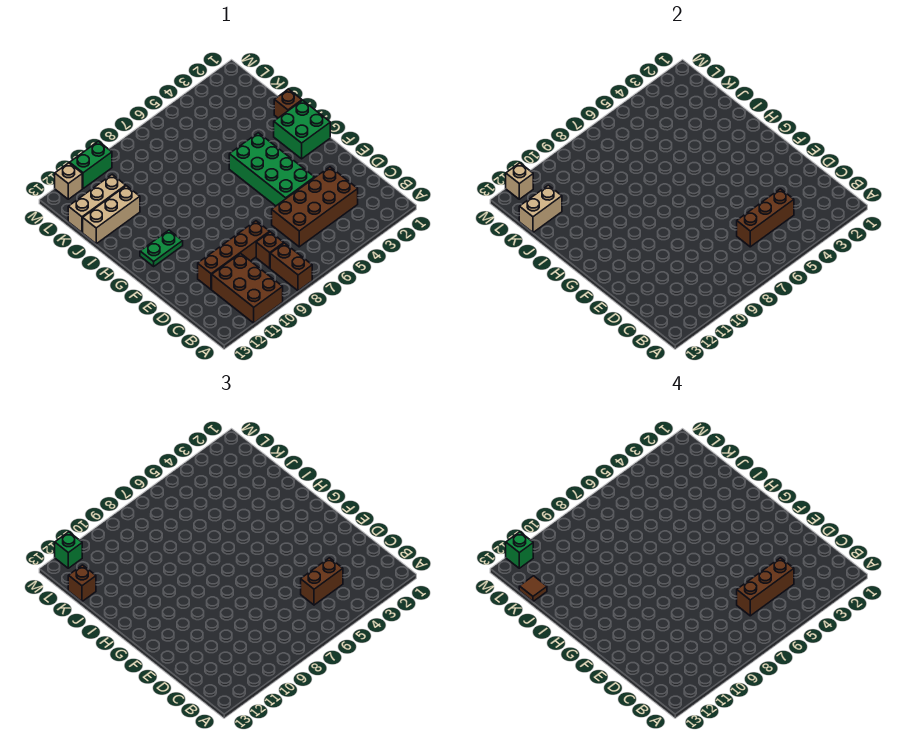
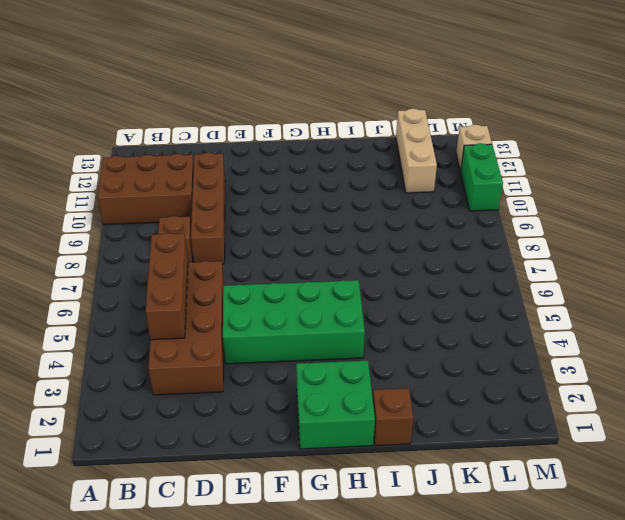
none -> brown brick A8:B8 level 1
none -> green plate G11:G12 level 1
none -> tan brick J11:J13 level 1

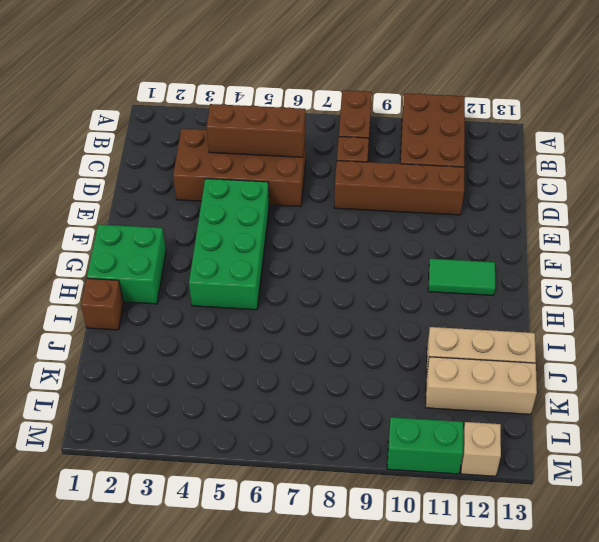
green tile G11:G12 level 1 -> green plate G11:G12 level 1
none -> tan brick K12:K13 level 2
none -> tan brick M12 level 2
none -> brown brick C4:C5 level 3

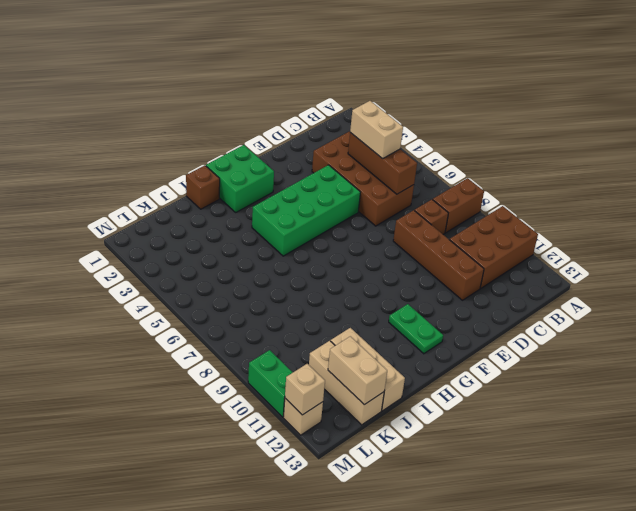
tan brick C4:C5 level 3 -> brown brick C4:C5 level 3
none -> brown brick K13 level 3
none -> green brick M12 level 3
none -> brown brick C4:C6 level 4

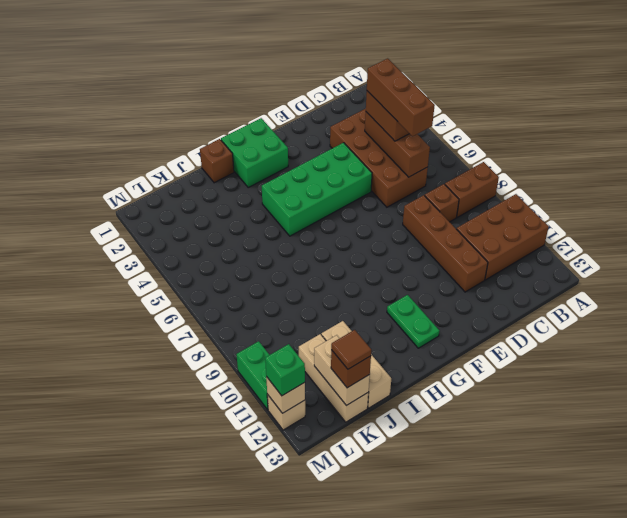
none -> green brick M12 level 4

